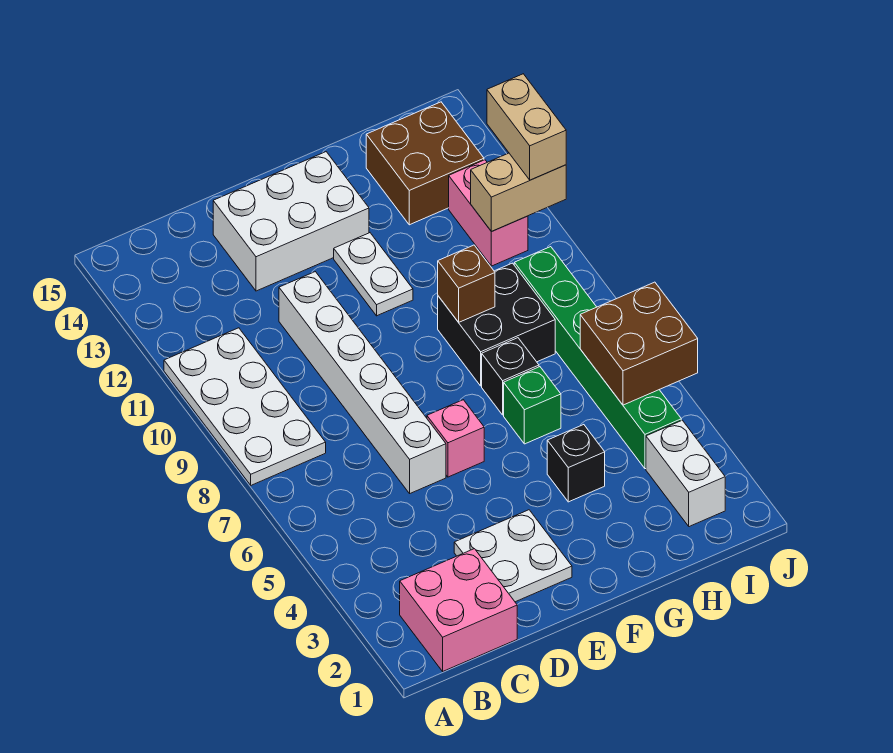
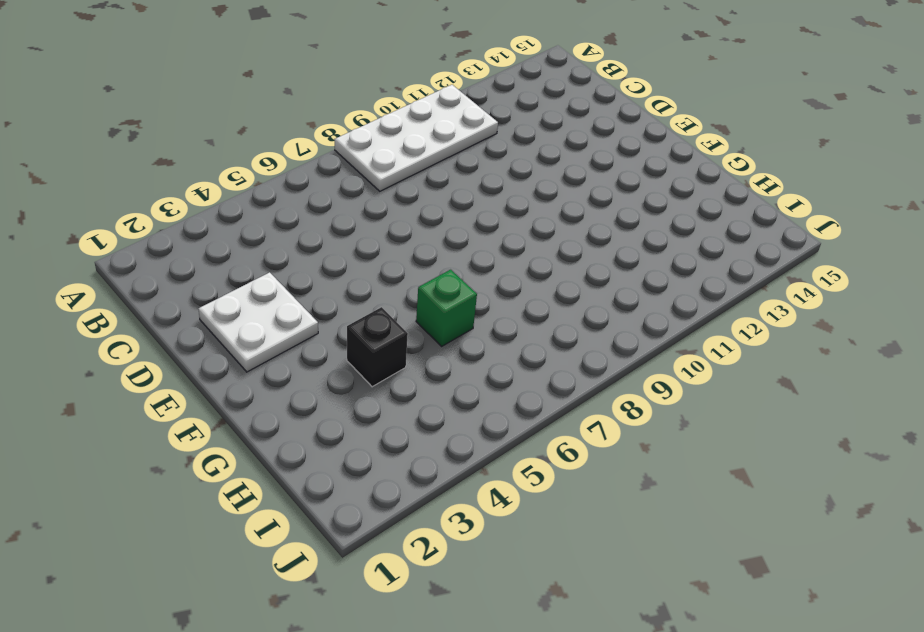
none -> pink brick B1:C2 level 1
none -> white brick D6:D11 level 1
none -> white brick D13:F14 level 1

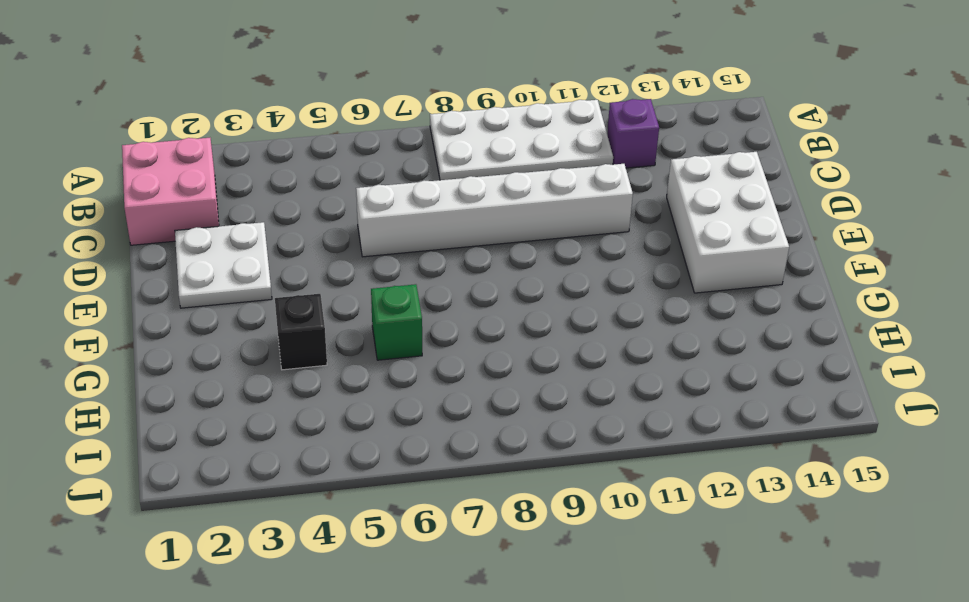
purple brick B12 level 1 -> none
none -> pink brick E6 level 1
none -> white plate F11:F12 level 1
none -> black brick G7 level 1

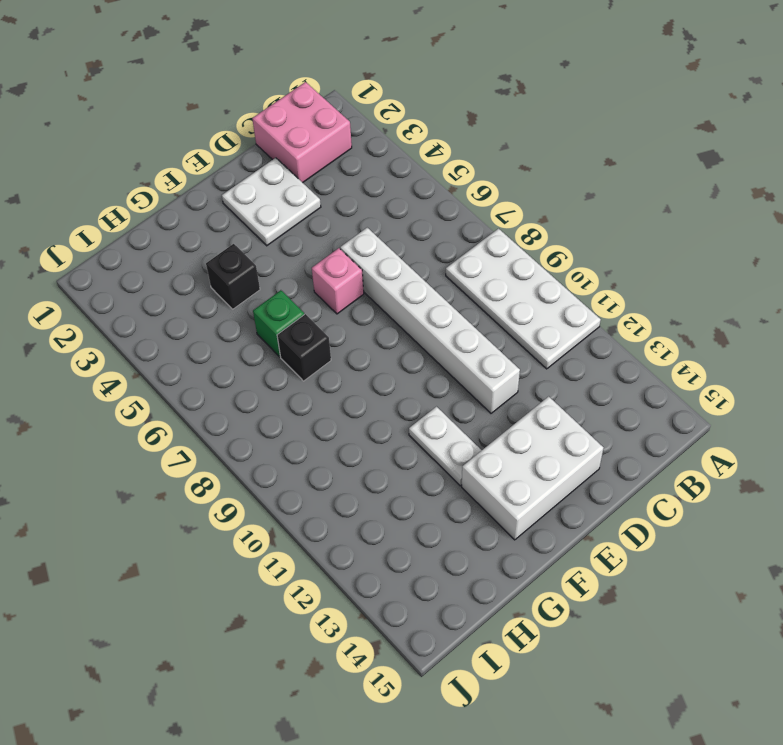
none -> black brick G8:H9 level 1
none -> brown brick H13:I14 level 1
none -> white brick I2:I3 level 1

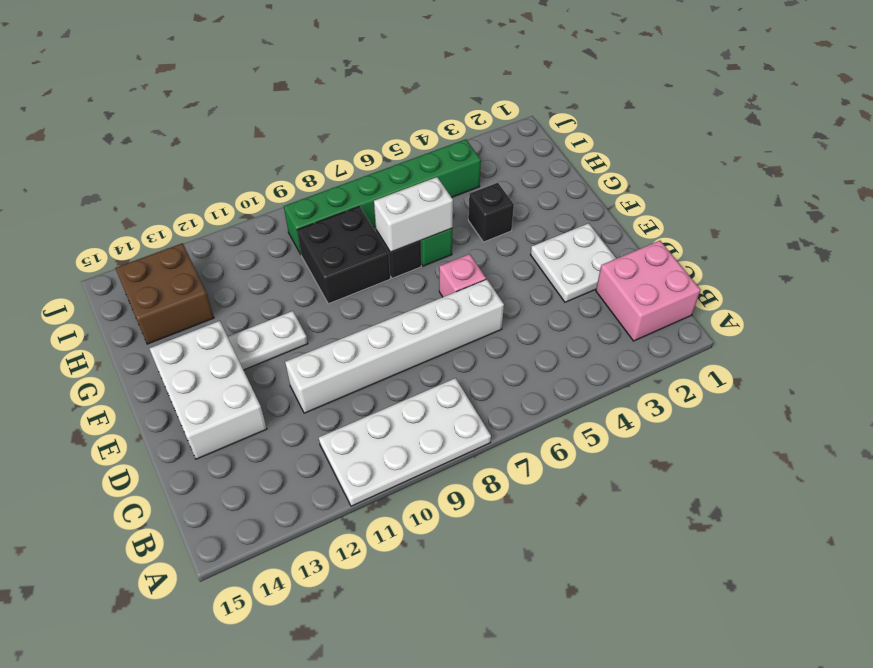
white brick G6:G7 level 2 -> white brick I2:I3 level 1
none -> pink brick I11:I12 level 1
none -> brown brick G9 level 2
none -> brown brick I5:J6 level 2

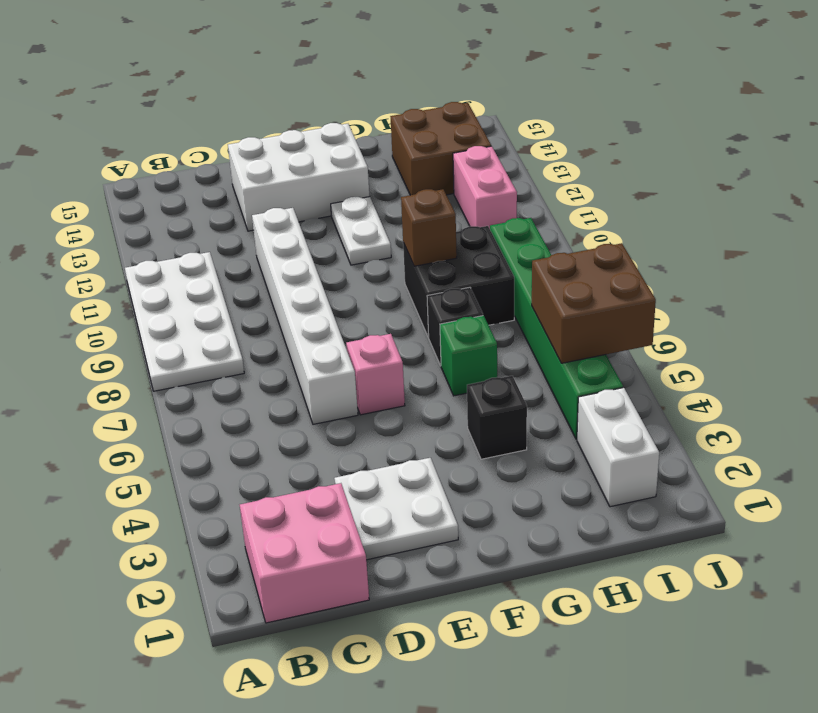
none -> tan brick I11:J11 level 2
none -> tan brick J11:J12 level 3

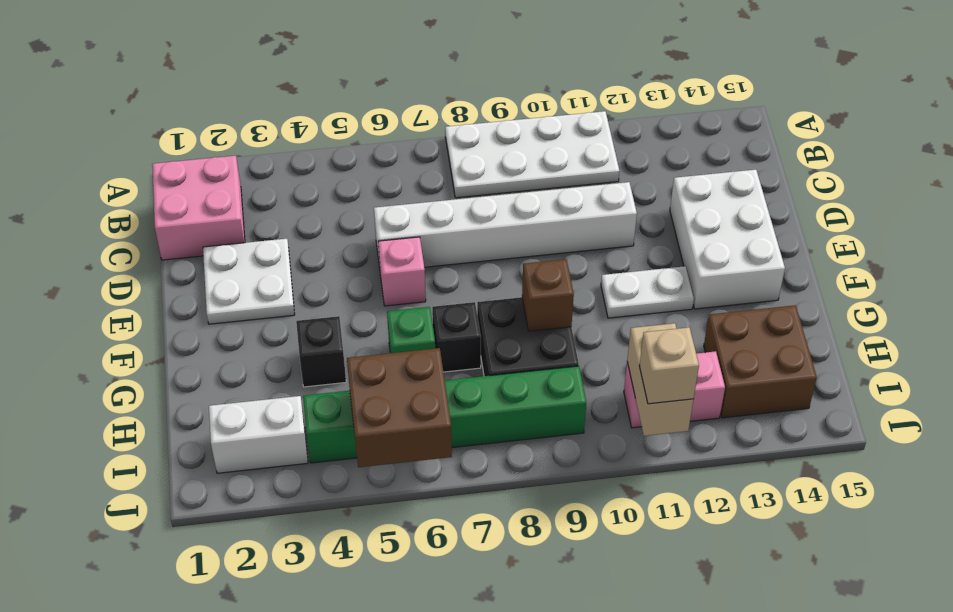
tan brick J11 level 3 -> tan brick J11:J12 level 3

